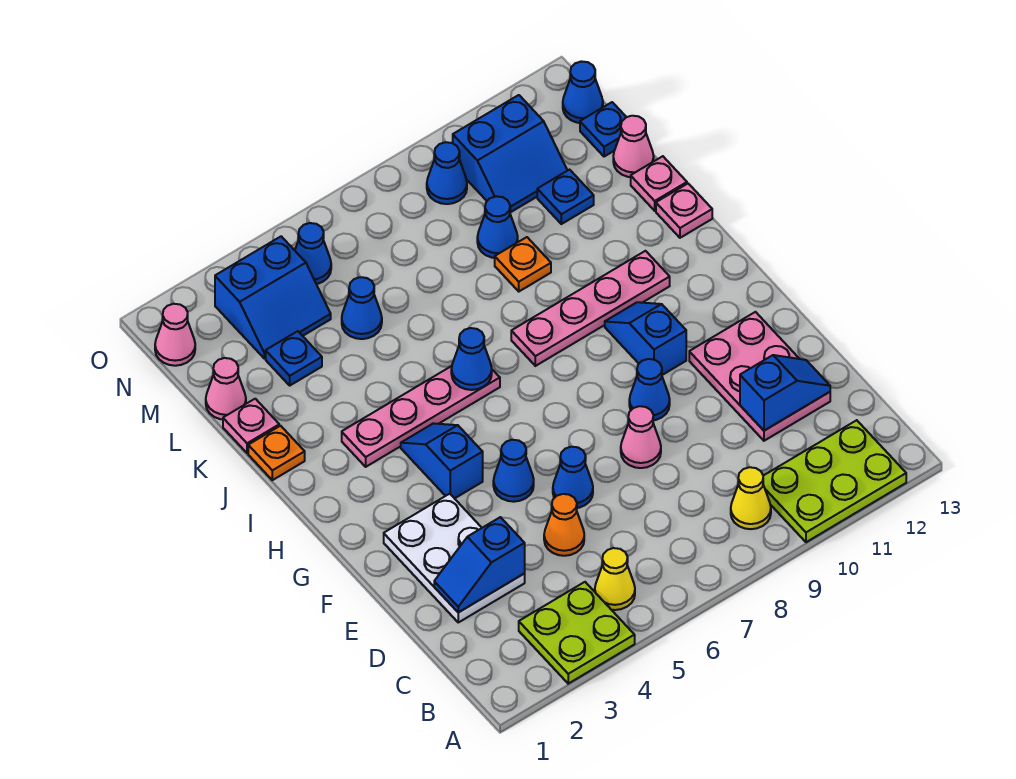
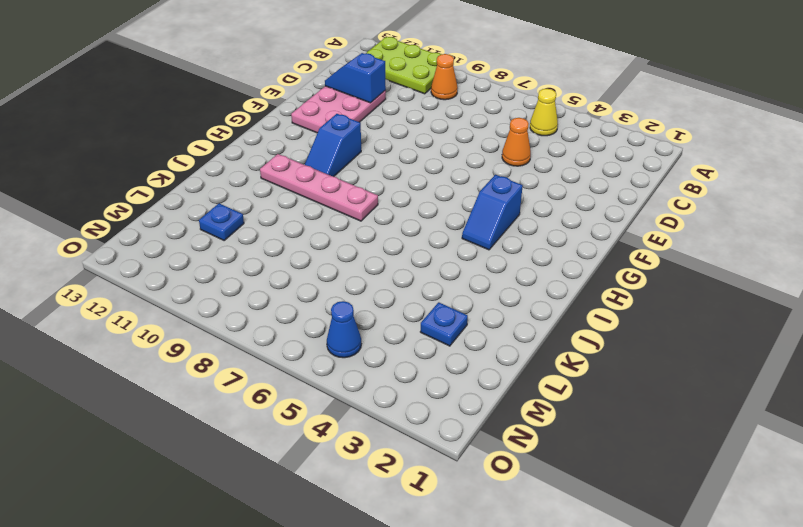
orange cone B9 level 1 -> yellow cone B9 level 1
none -> lime plate A3:B4 level 1
none -> white plate D2:F3 level 1
none -> blue cone E6 level 1
none -> pink cone E8 level 1

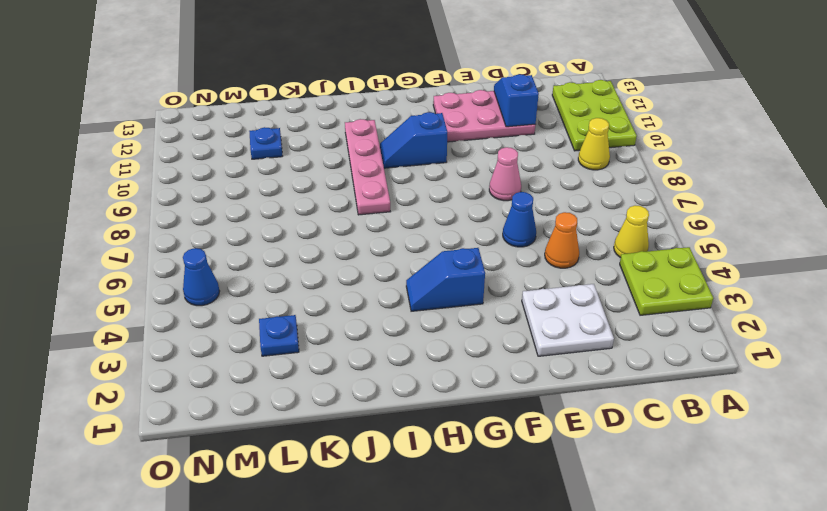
white plate D2:E3 level 1 -> white plate D2:F3 level 1
none -> blue cone F5 level 1
none -> blue cone F9 level 1
none -> pink plate I3:I6 level 1
none -> orange plate J1 level 1

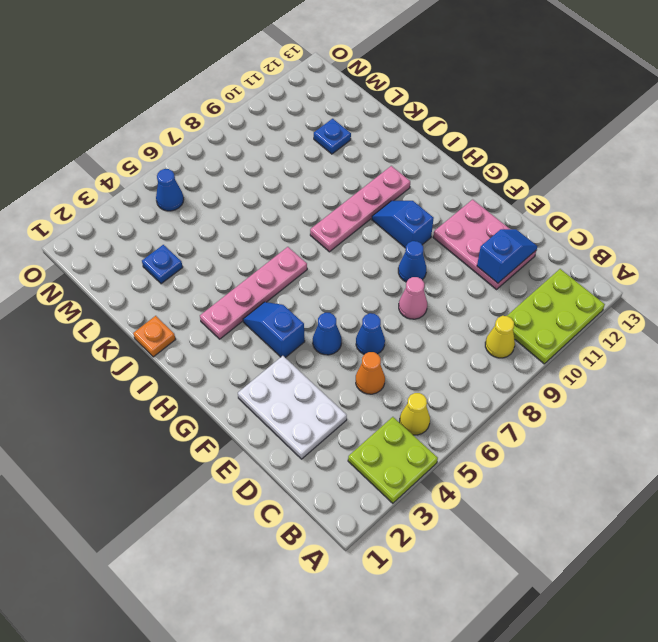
none -> pink plate J13 level 1
none -> pink plate K1 level 1
none -> orange plate K9 level 1
none -> pink plate K13 level 1

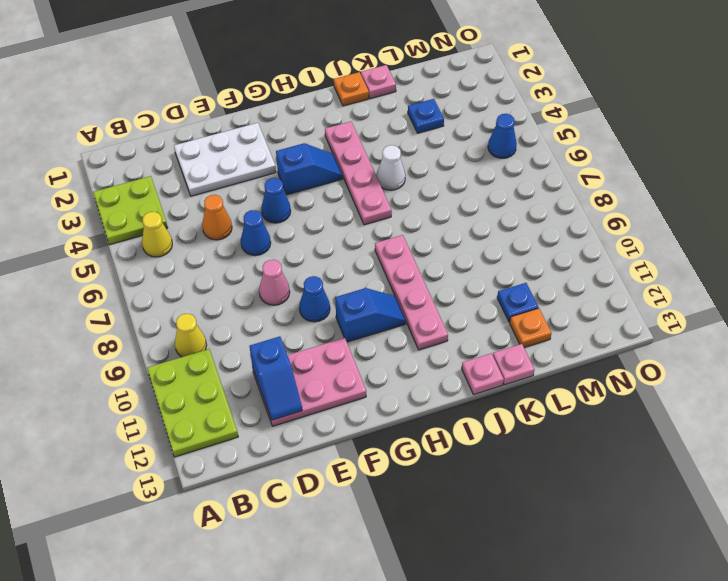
white cone J5 level 1 -> none
orange plate L12 level 1 -> orange plate K9 level 1
none -> pink cone L1 level 1
none -> blue cone L5 level 1
none -> blue cone L9 level 1
none -> pink cone L13 level 1

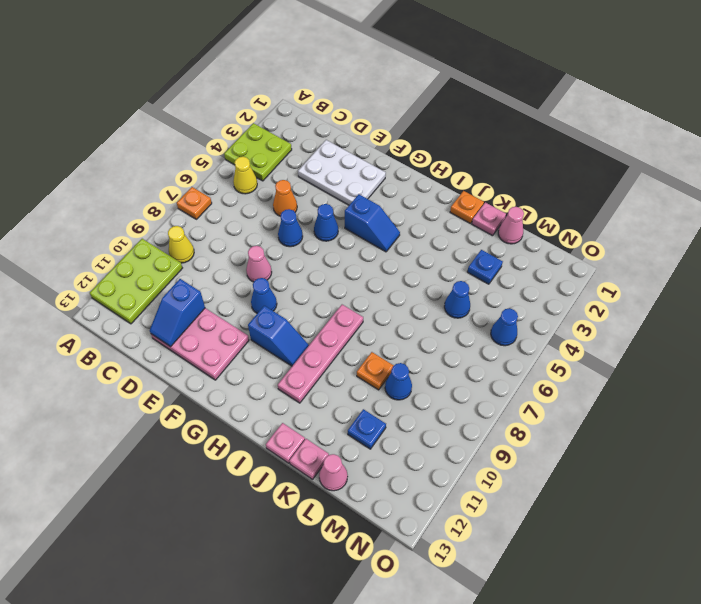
orange plate A7 level 1 -> none
none -> pink plate I3:I6 level 1
none -> blue slope M3:N4 level 1 top N
none -> blue slope M10:N11 level 1 top N
none -> blue plate M13 level 1

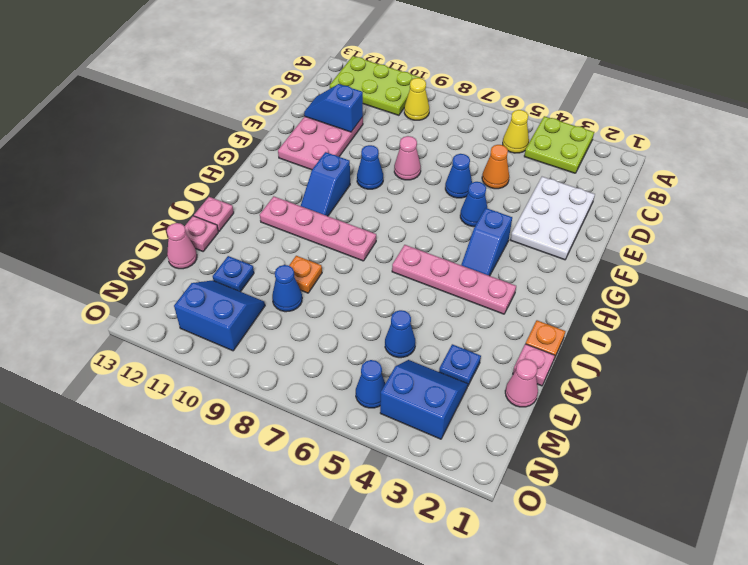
none -> blue plate M13 level 1
none -> pink cone N1 level 1
none -> blue cone N9 level 1
none -> blue cone N13 level 1

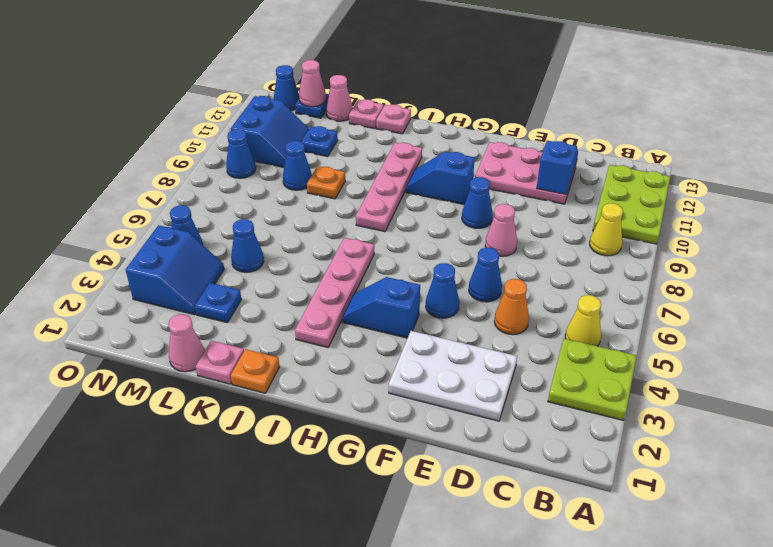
pink cone M13 level 2 -> pink cone N1 level 1
none -> blue slope D2:D3 level 2 top 3
none -> blue cone I6 level 2

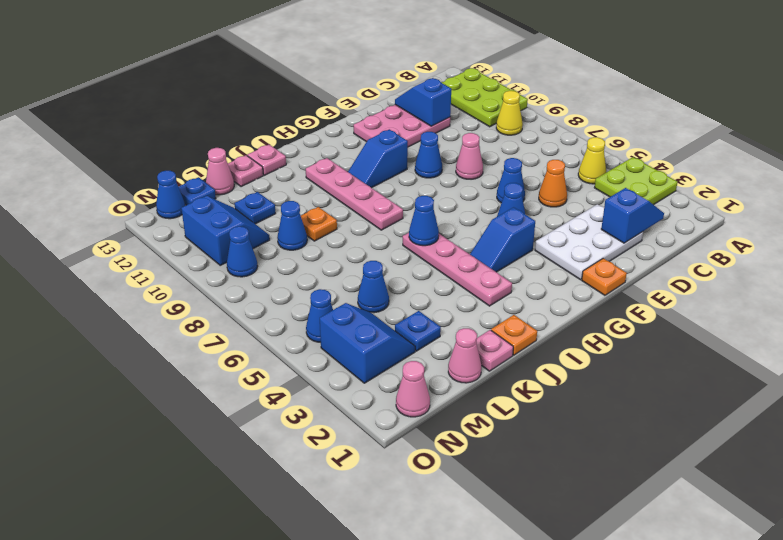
blue slope C2:D2 level 2 top D -> blue slope D2:D3 level 2 top 3
orange plate F1 level 1 -> none

